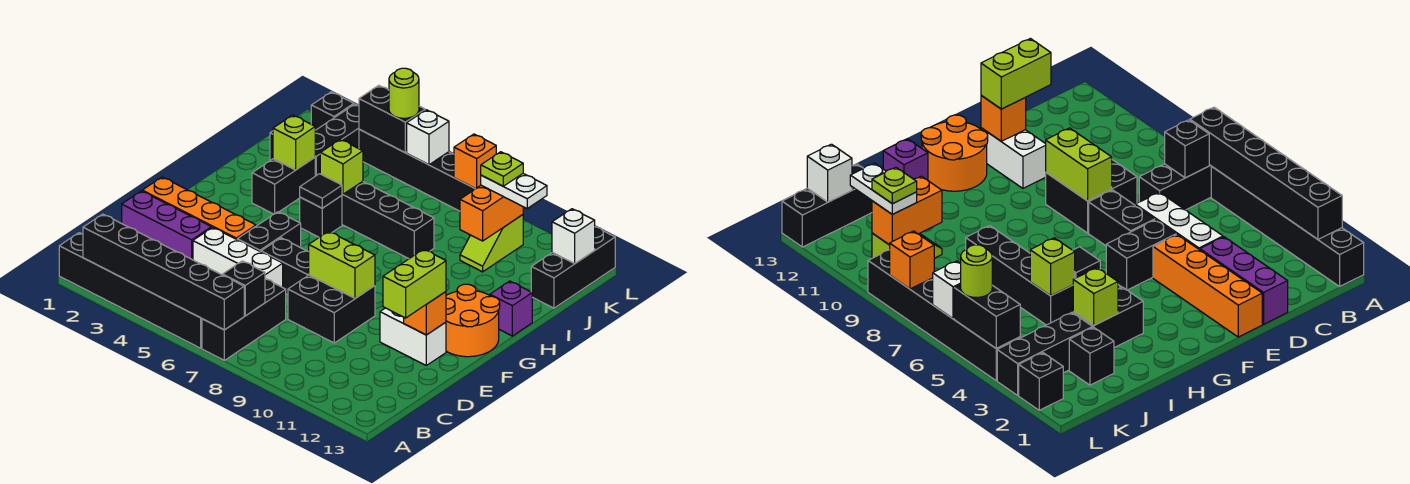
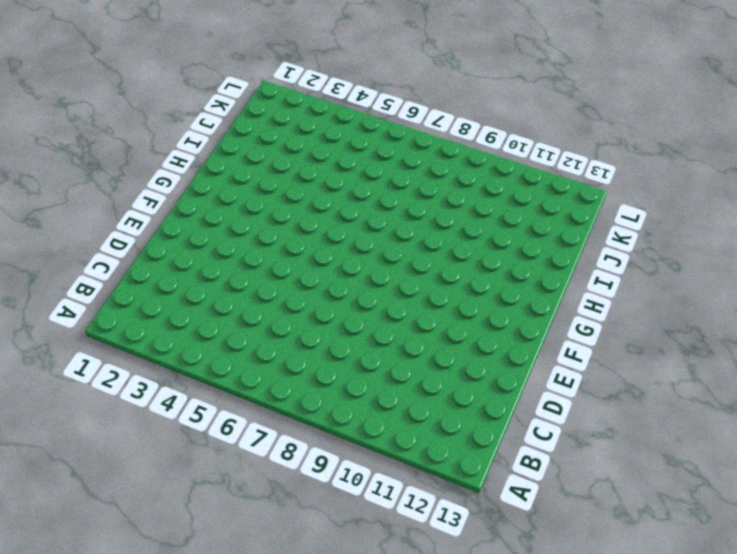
none -> black brick A1:A6 level 1
none -> black brick A7:C7 level 1
none -> purple brick D1:D3 level 1
none -> white brick D4:D6 level 1

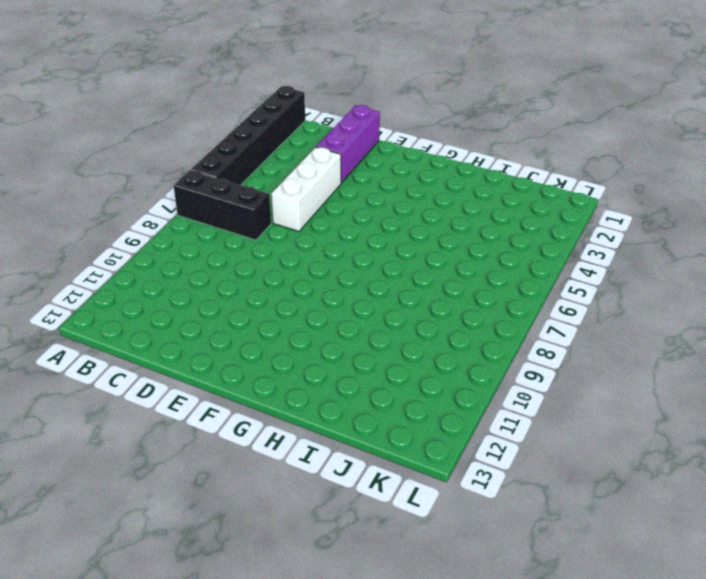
none -> black brick D8:E9 level 1
none -> orange brick E1:E4 level 1
none -> black brick E5:F5 level 1
none -> black brick E6:E7 level 1

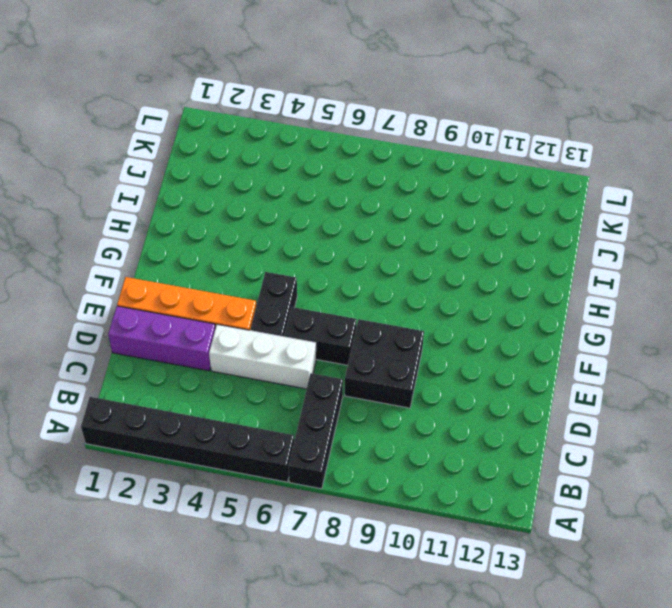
none -> white brick E11:E12 level 1
none -> orange round brick F12:G13 level 1
none -> black brick H3:I3 level 1
none -> black brick H5 level 1

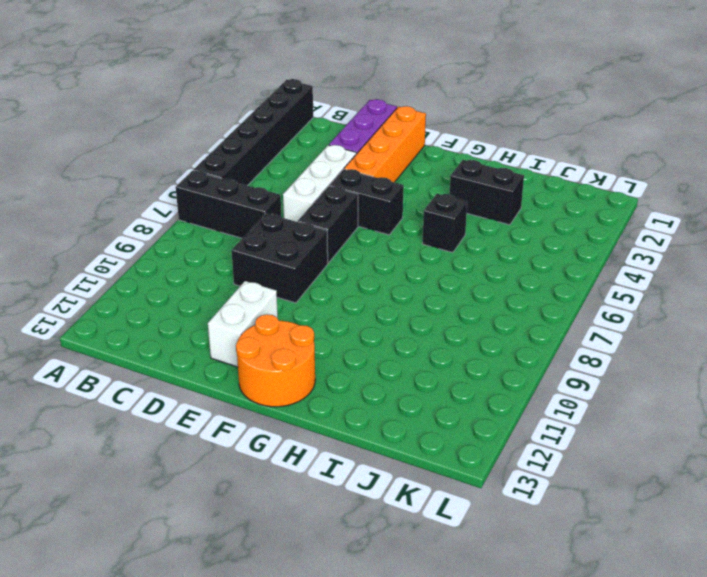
none -> purple brick H13 level 1
none -> black brick I5:I8 level 1
none -> black brick J2 level 1
none -> black brick J3:L3 level 1

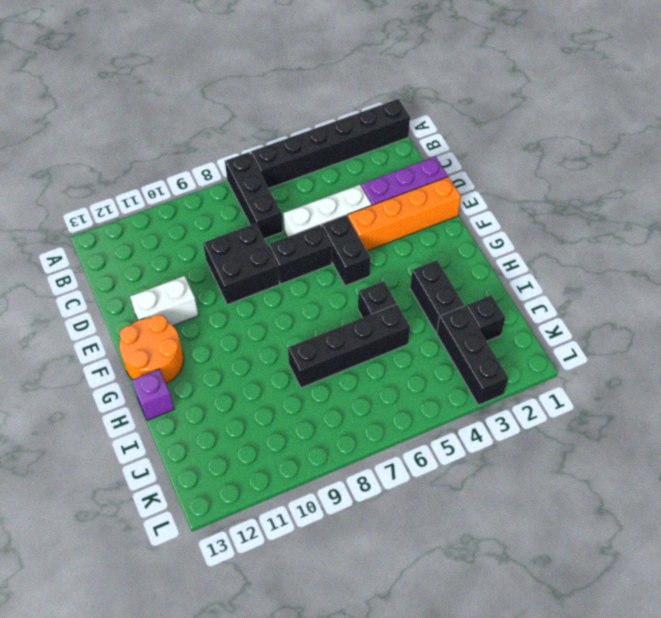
none -> lime slope J10:K10 level 1 top K
none -> black brick J13:L13 level 1
none -> black brick L2 level 1
none -> black brick L4:L9 level 1

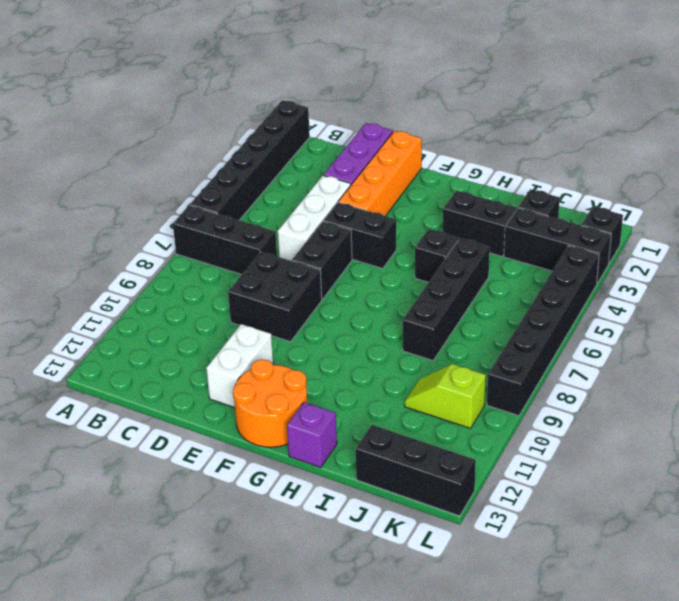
none -> black brick A2:A7 level 2
none -> black brick B7 level 2
none -> lime brick E8:E9 level 2
none -> orange brick E12 level 2

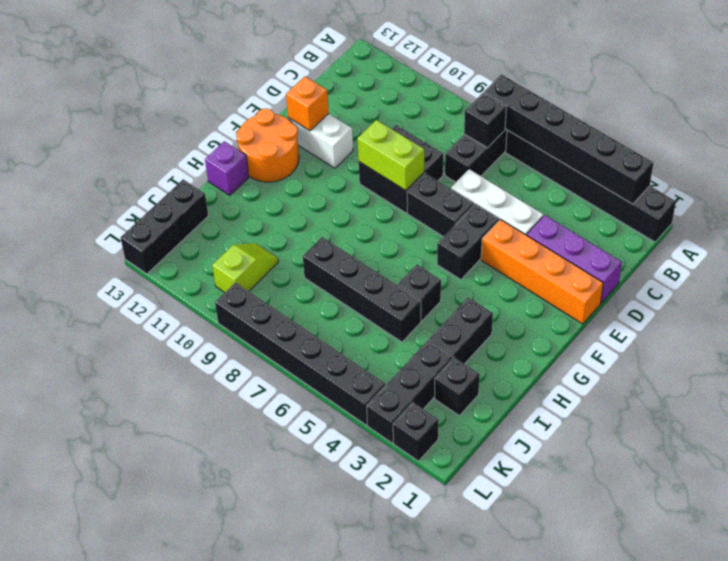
none -> black tile H5 level 2
none -> lime brick I3 level 2
none -> lime brick I5 level 2
none -> orange brick J10:K10 level 2

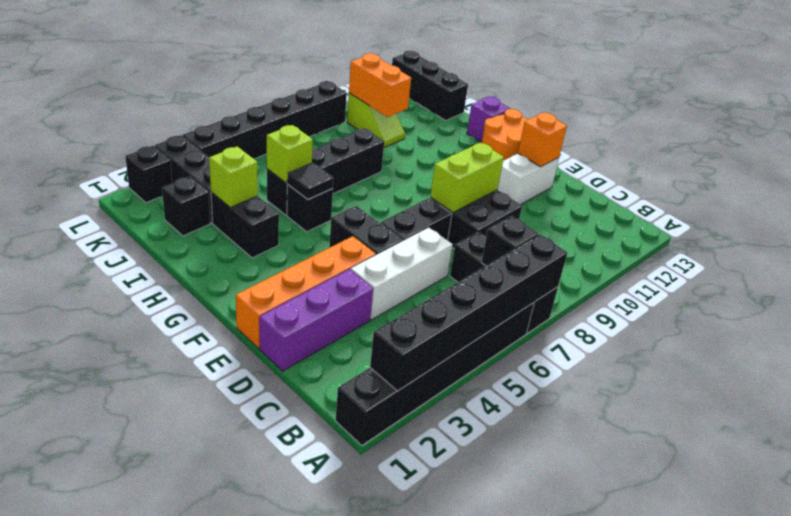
none -> white brick K13 level 2
none -> black brick L4:L5 level 2
none -> white brick L6 level 2
none -> orange brick L8 level 2

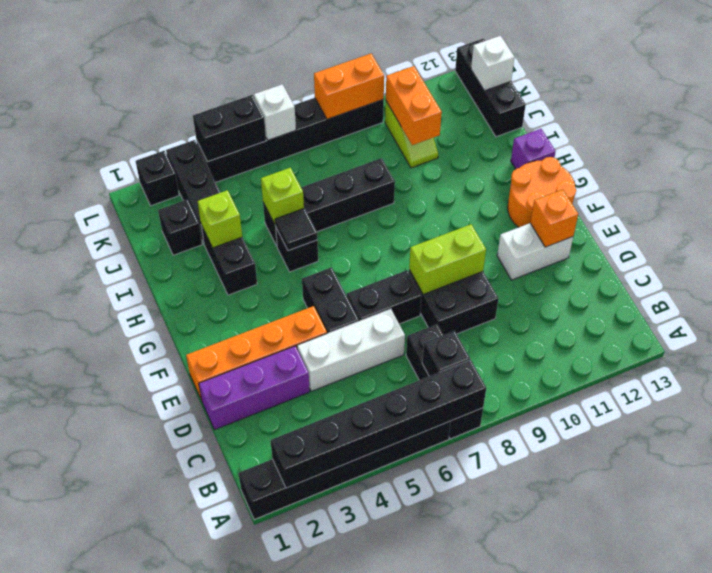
orange brick L8:L9 level 2 -> orange brick L8 level 2
none -> lime brick D12:E12 level 3
none -> white plate K10:K11 level 3
none -> lime round brick L5 level 3
none -> lime plate K10 level 4

